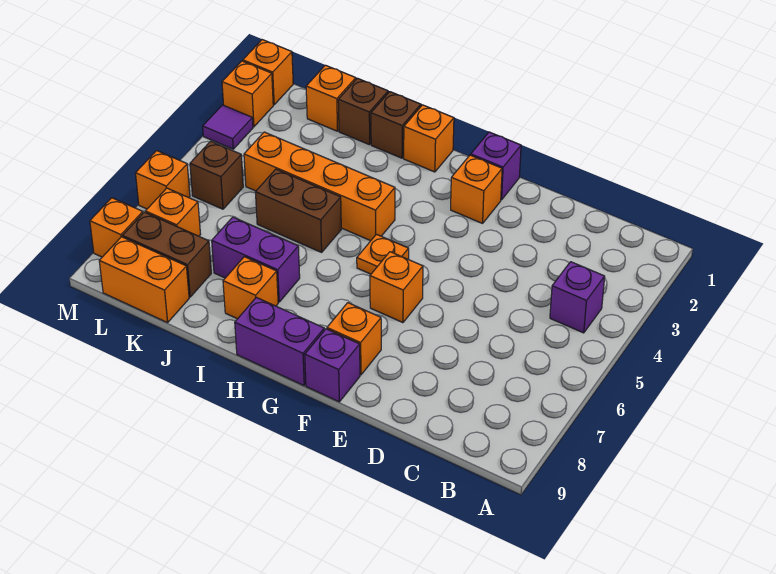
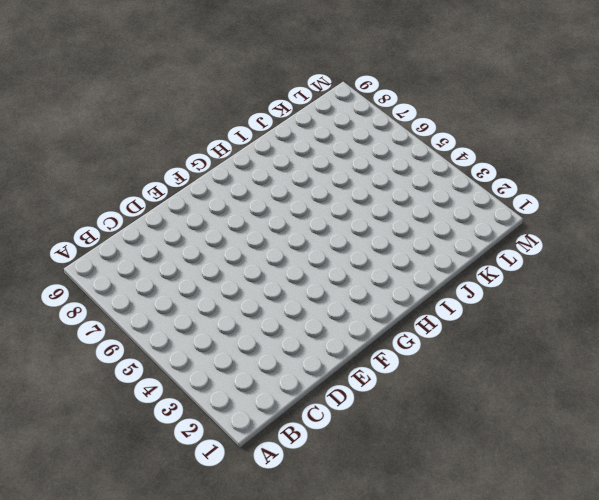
none -> purple brick B4 level 1
none -> purple brick F1 level 1
none -> orange brick F2 level 1

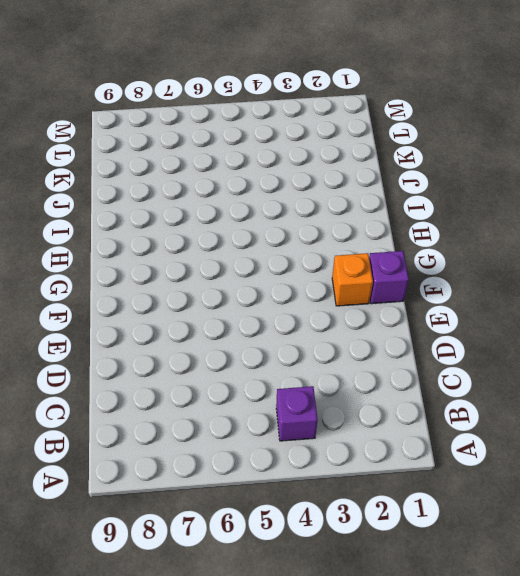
none -> orange brick F6 level 1
none -> orange brick F8 level 1
none -> purple brick F9 level 1

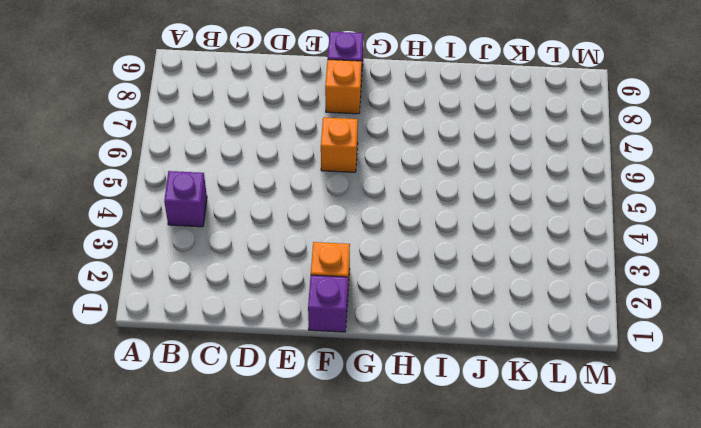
none -> orange plate G5 level 1
none -> purple brick G9:H9 level 1
none -> orange brick H1 level 1

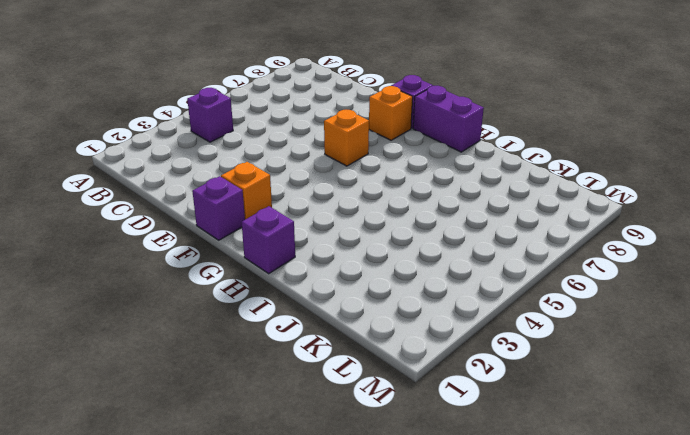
purple brick H1 level 1 -> orange brick H1 level 1
none -> orange plate G5 level 1
none -> orange brick H4:K4 level 1
none -> brown brick I1 level 1

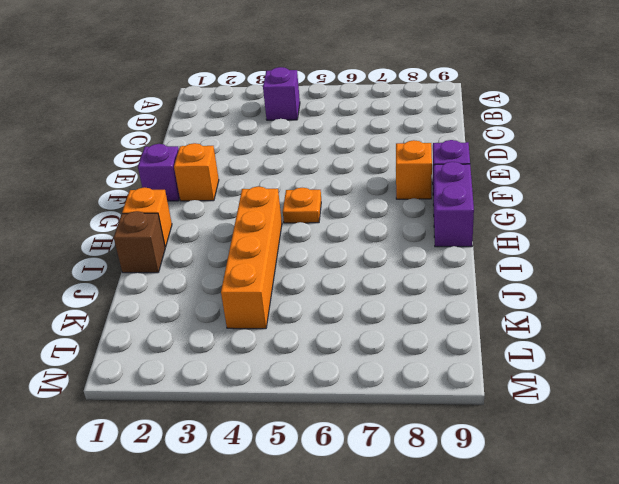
none -> orange brick F6 level 1
none -> brown brick I5:J5 level 1
none -> purple brick I7:J7 level 1

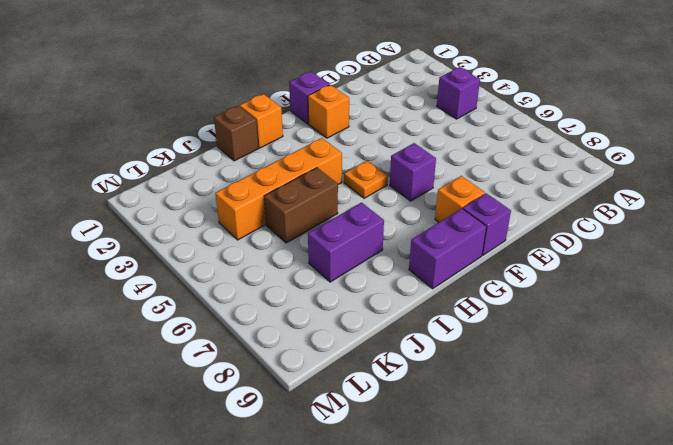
purple brick F6 level 1 -> orange brick F6 level 1
none -> orange brick I8 level 1
none -> brown brick J1 level 1
none -> orange brick K1 level 1

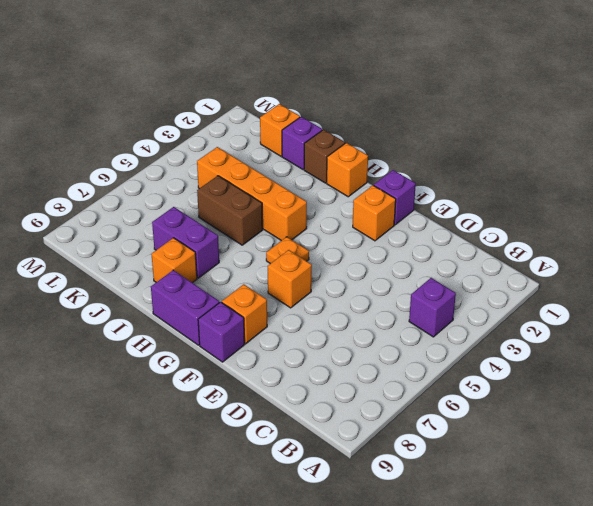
purple brick J1 level 1 -> brown brick J1 level 1
none -> brown brick K8:L8 level 1
none -> orange brick K9:L9 level 1
none -> brown brick L5 level 1

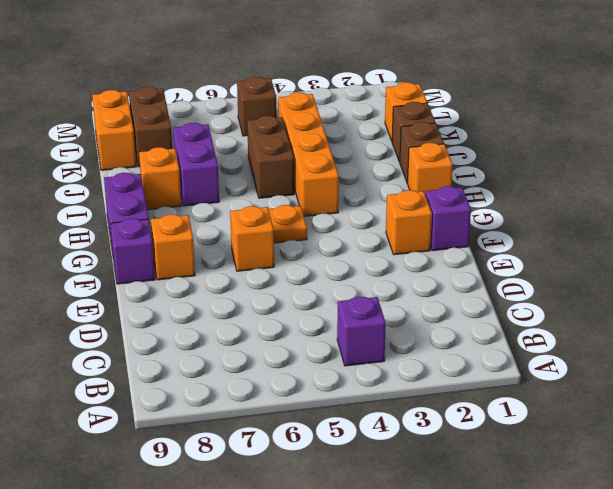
none -> orange brick L7 level 1
none -> orange brick M1 level 1
none -> orange brick M2 level 1

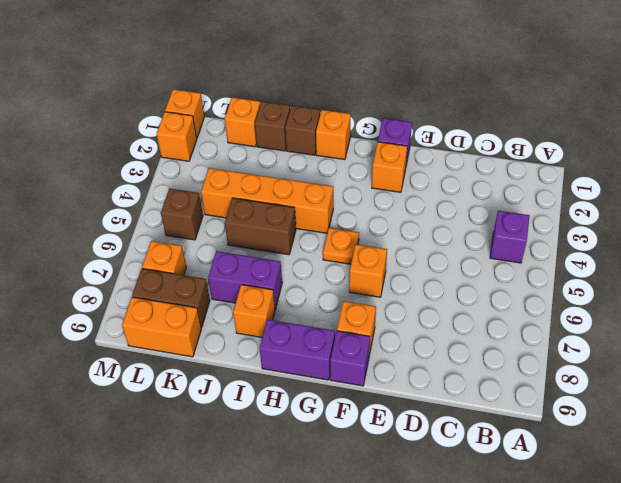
none -> purple tile M3 level 1
none -> orange brick M6 level 1
none -> orange brick M8 level 1

